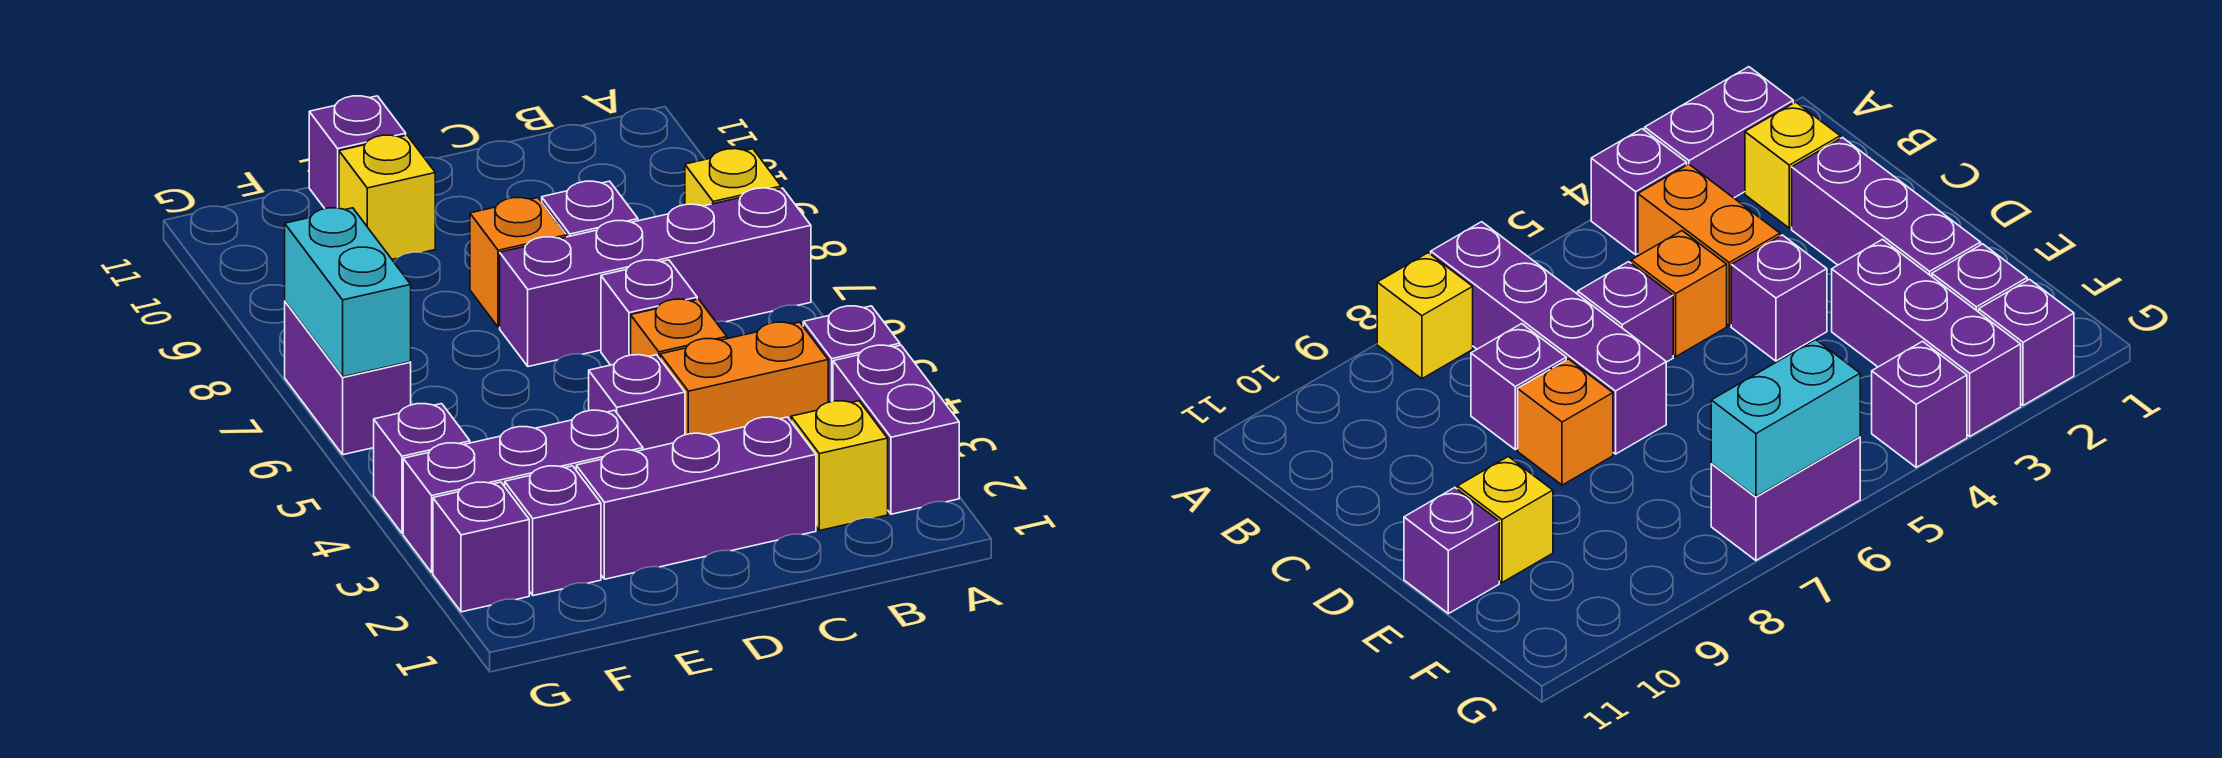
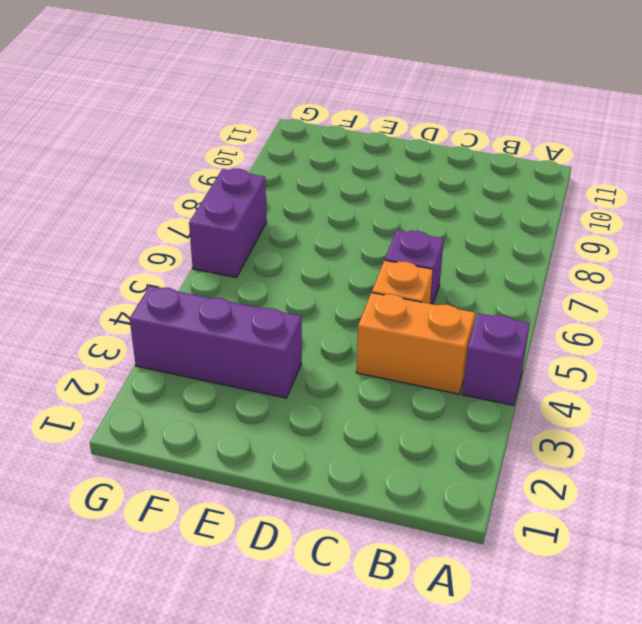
none -> purple brick A2:A3 level 1
none -> purple brick A7:D7 level 1
none -> yellow brick A8 level 1

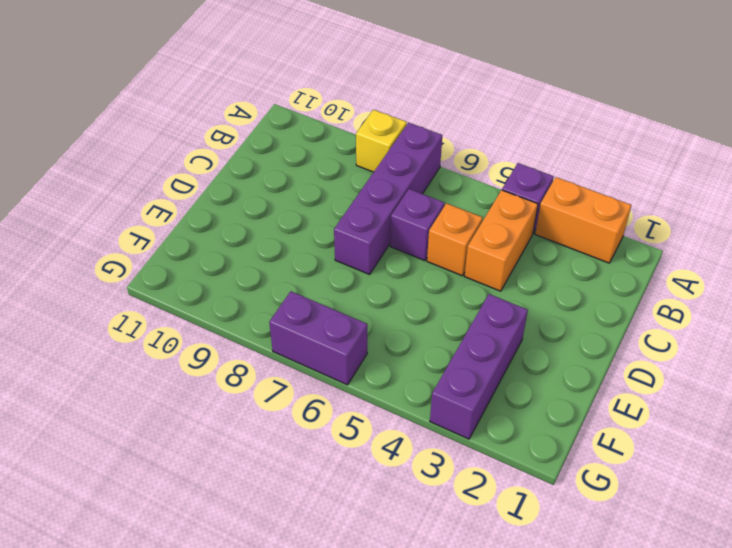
orange brick A2:A3 level 1 -> purple brick A2:A3 level 1
none -> yellow brick B2 level 1
none -> purple brick C2:E2 level 1
none -> purple brick C8 level 1

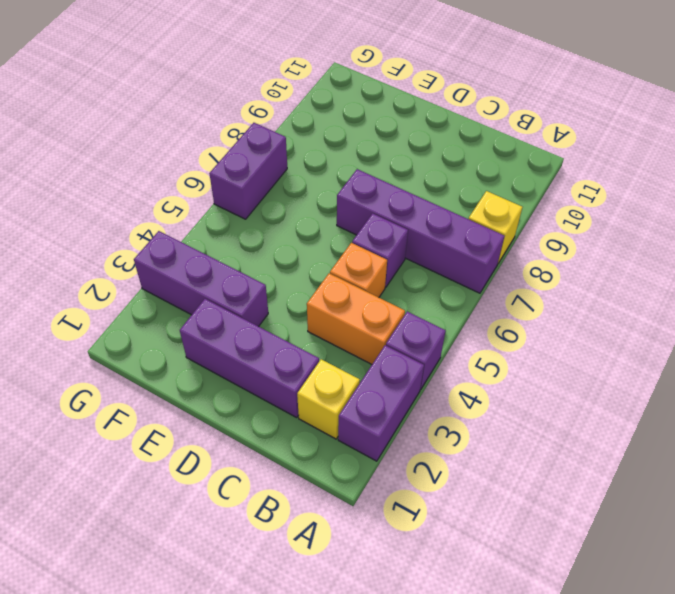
none -> purple brick C8 level 1
none -> purple brick D4 level 1
none -> orange brick D8 level 1

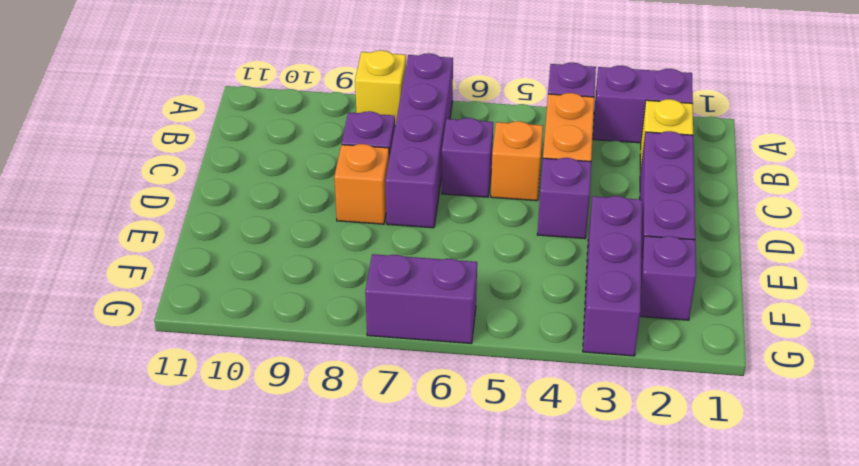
none -> yellow brick E10 level 1
none -> purple brick E11 level 1
none -> purple brick G2 level 1

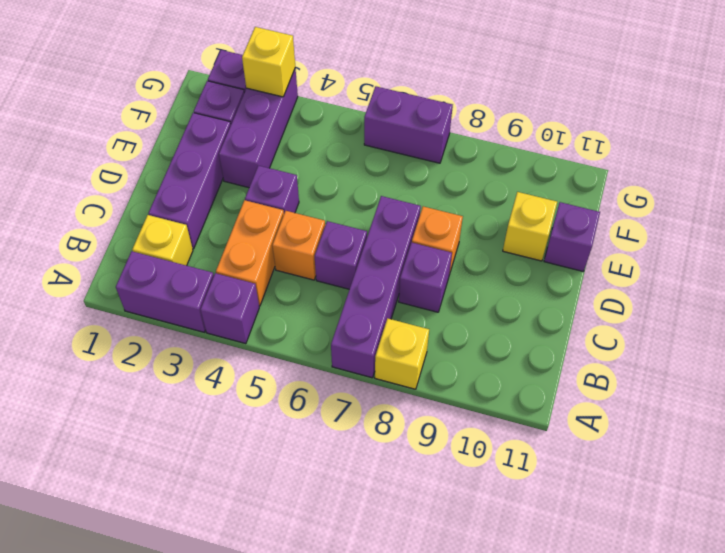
yellow brick G3 level 2 -> none
none -> purple brick G4 level 1
none -> cyan brick G6:G7 level 2

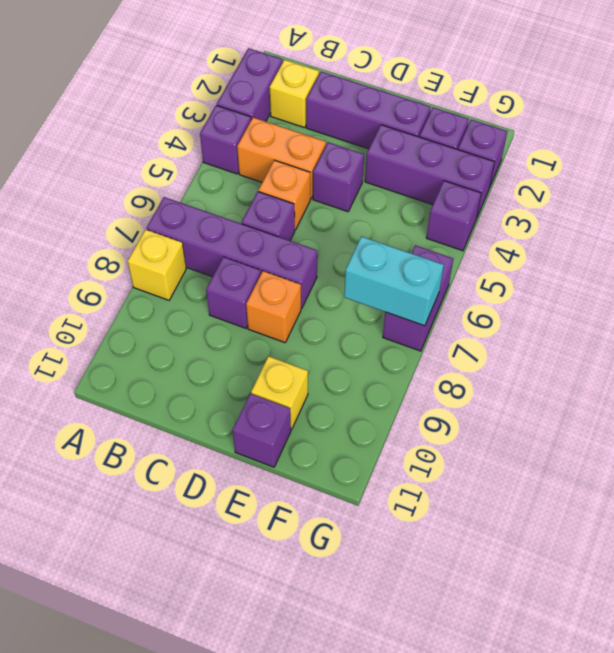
cyan brick F7:G7 level 2 -> cyan brick G6:G7 level 2

